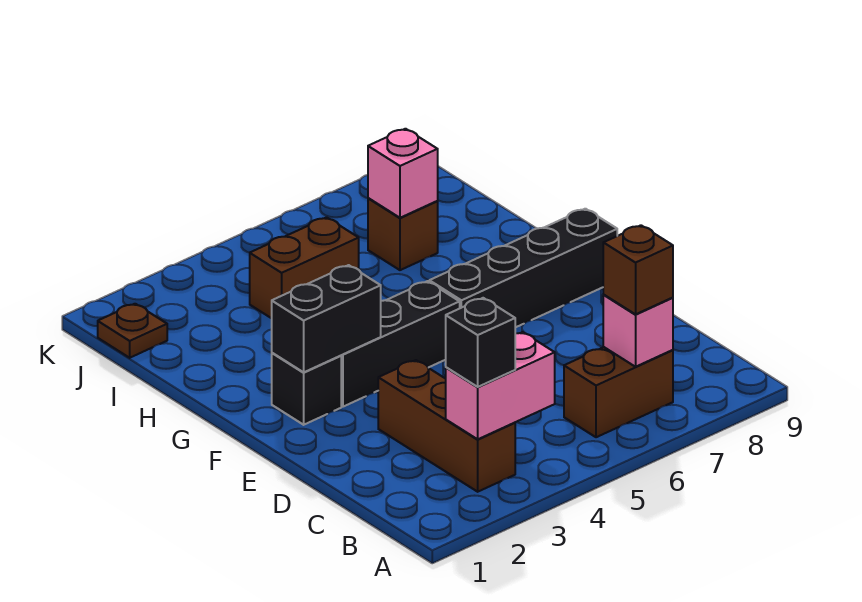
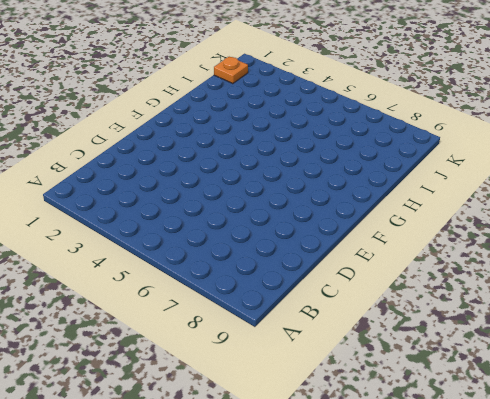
orange plate J1 level 1 -> brown plate J1 level 1
none -> brown brick B3:D3 level 1
none -> brown brick B6:B7 level 1
none -> black brick F2 level 1

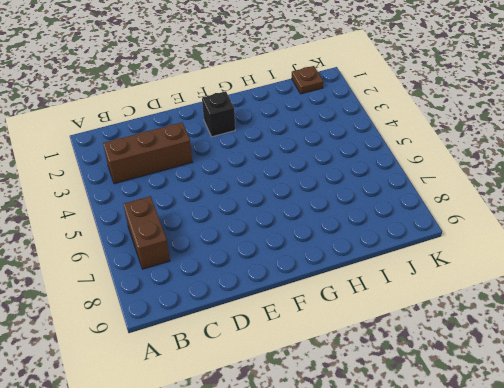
none -> black brick F3:F5 level 1
none -> black brick F6:F9 level 1
none -> brown brick I4:I5 level 1

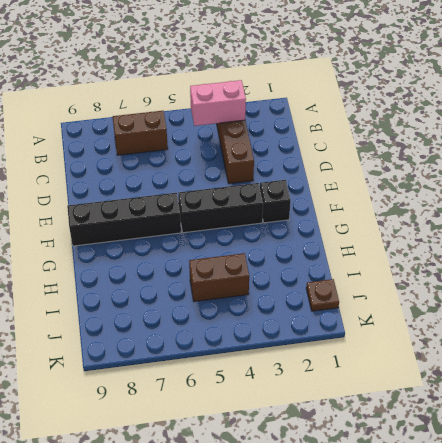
none -> brown brick I7 level 1
none -> pink brick B7 level 2
none -> black brick F2:F3 level 2

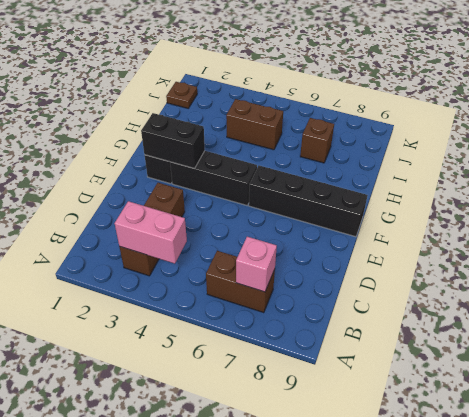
none -> pink brick I7 level 2
none -> black brick B3 level 3
none -> brown brick B7 level 3

